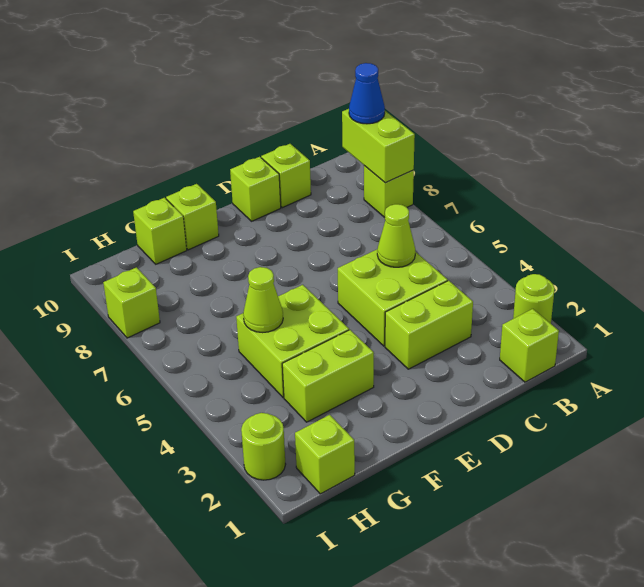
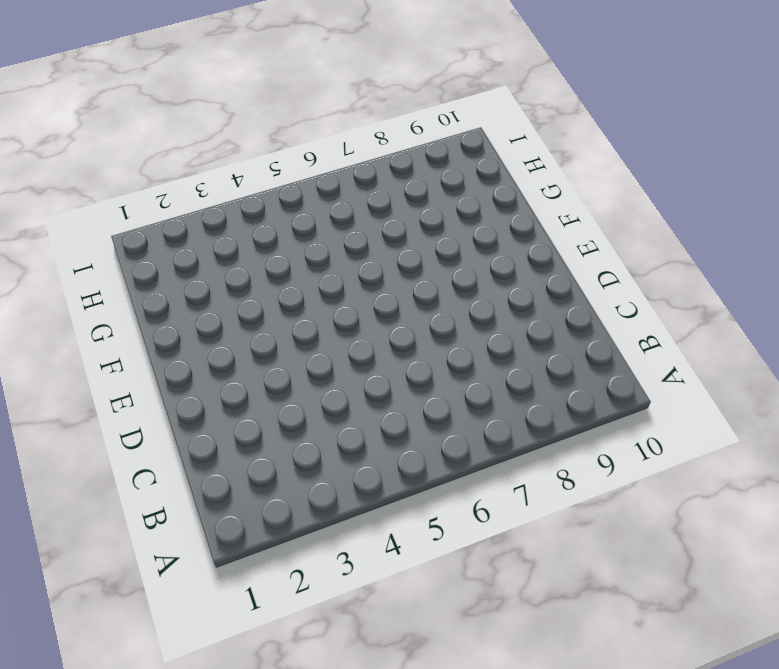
none -> lime round brick A2 level 1
none -> lime brick A8 level 1
none -> lime brick B1 level 1

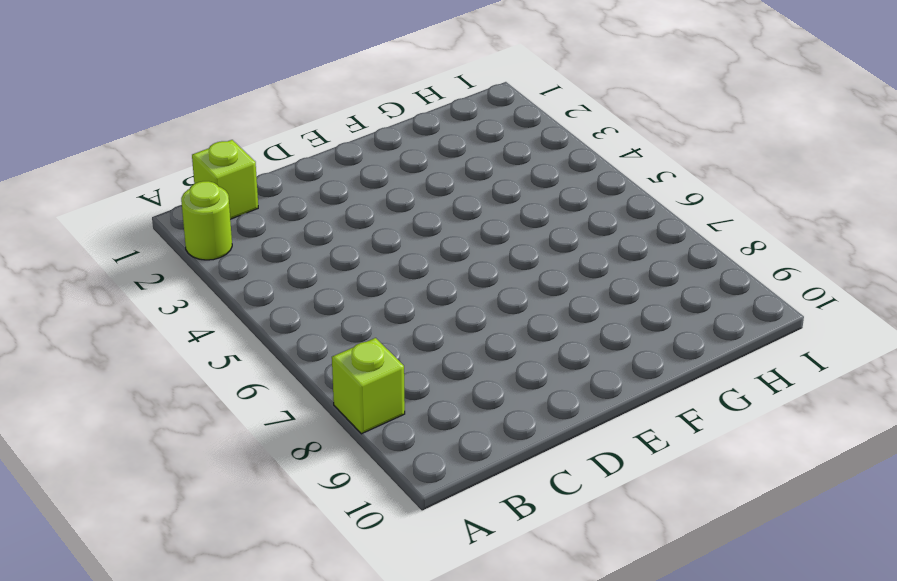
none -> lime brick C3:D3 level 1
none -> lime brick C4:D5 level 1
none -> lime brick C10 level 1

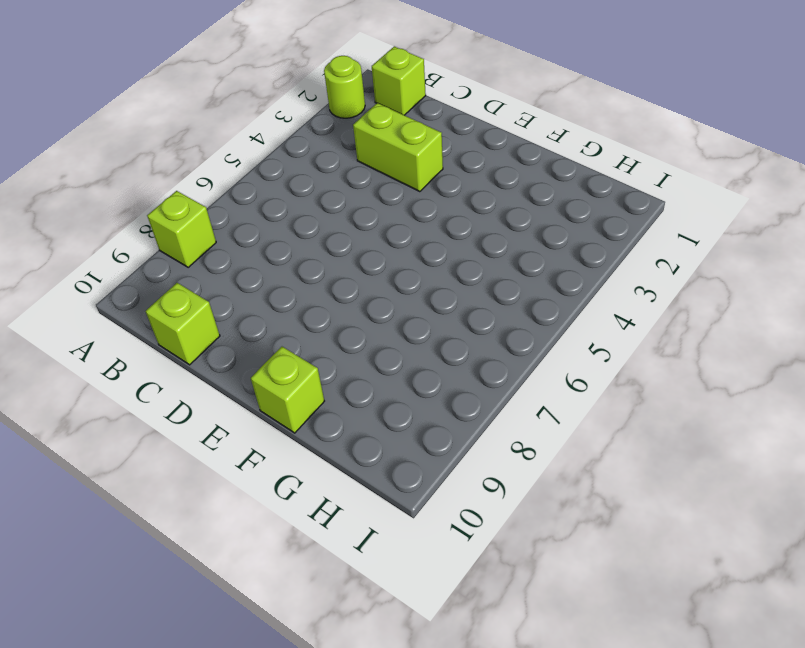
none -> lime brick C4:D5 level 1
none -> lime brick D10 level 1
none -> lime brick F3:G3 level 1

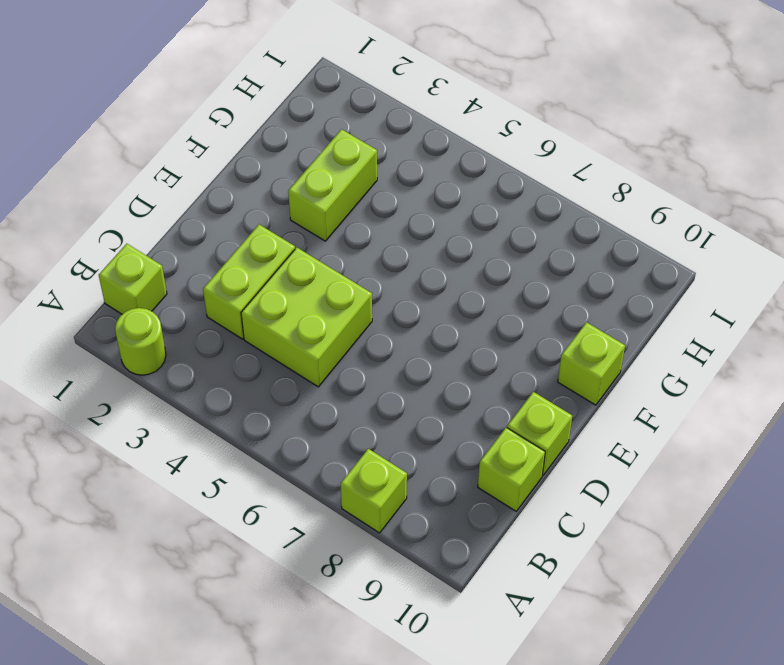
none -> lime brick F4:G5 level 1
none -> lime brick G10 level 1
none -> lime brick H1 level 1

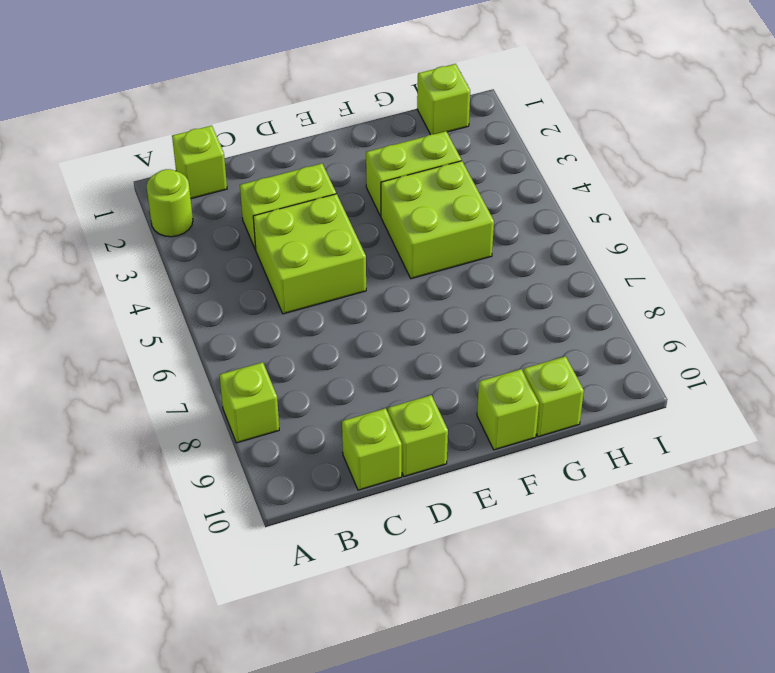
none -> lime round brick I2 level 1
none -> lime brick I8 level 1
none -> lime brick A8:A9 level 2

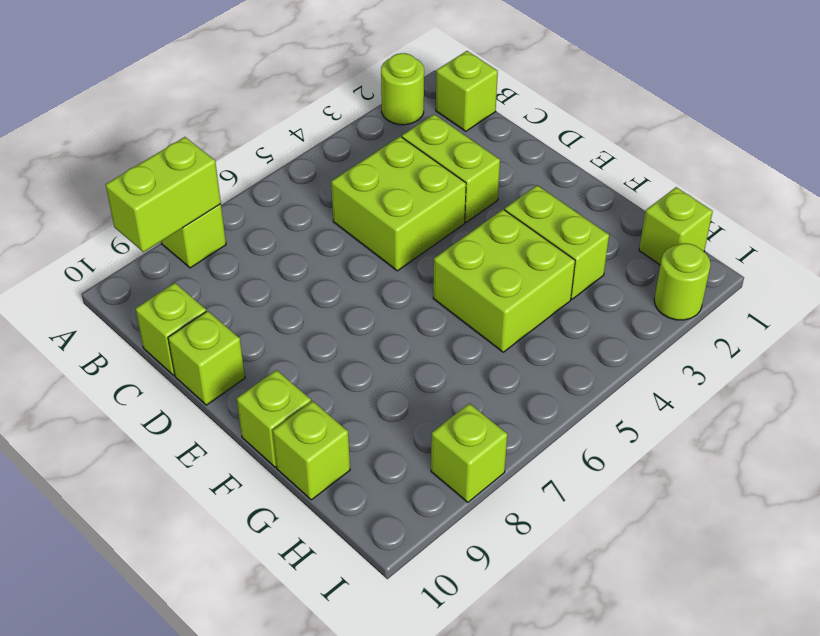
none -> lime cone C5 level 2
none -> lime cone G5 level 2
none -> blue cone A9 level 3

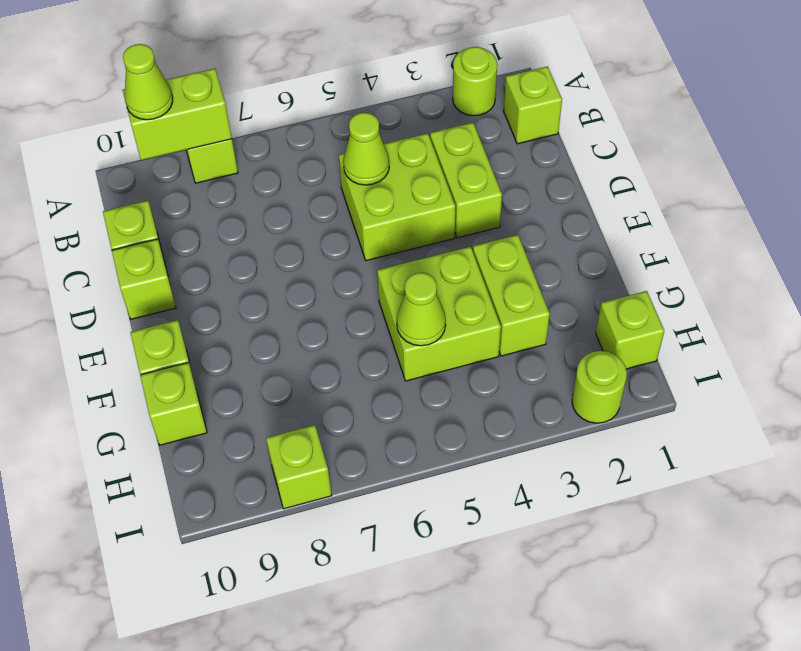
lime cone A9 level 3 -> blue cone A9 level 3

